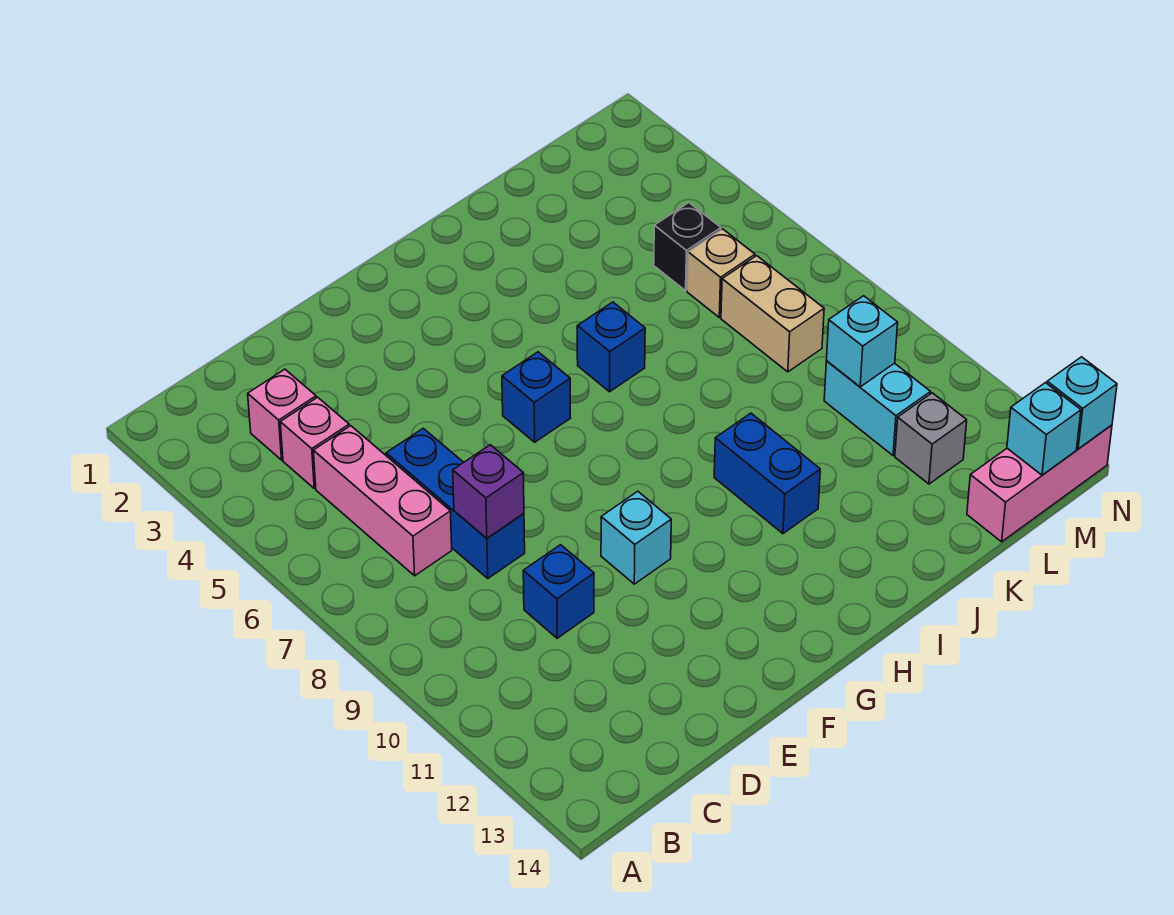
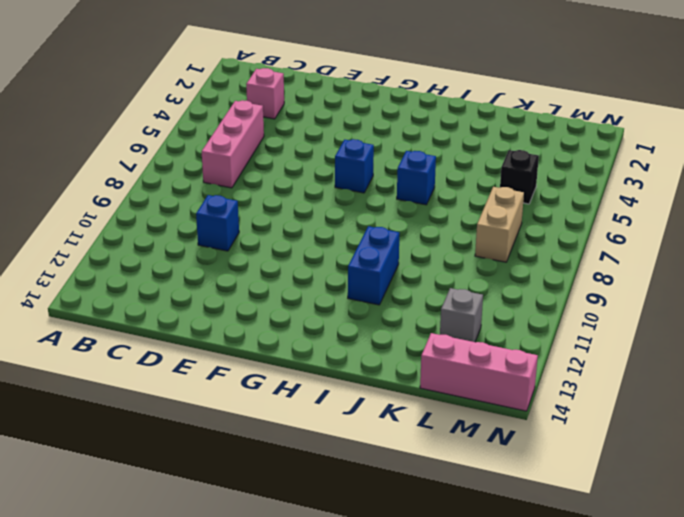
none -> pink brick C4 level 1
none -> blue brick D6:D8 level 1
none -> cyan brick F10 level 1

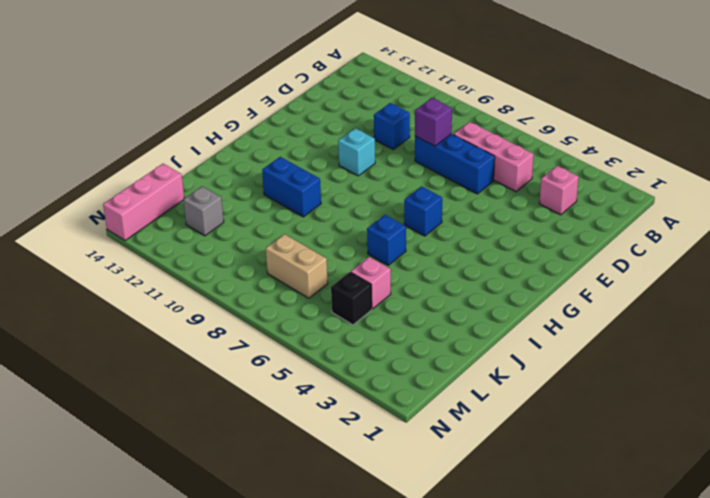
pink brick K5 level 1 -> pink brick C4 level 1
none -> tan brick L6 level 1
none -> cyan brick L10:L11 level 1
none -> cyan brick L10 level 2

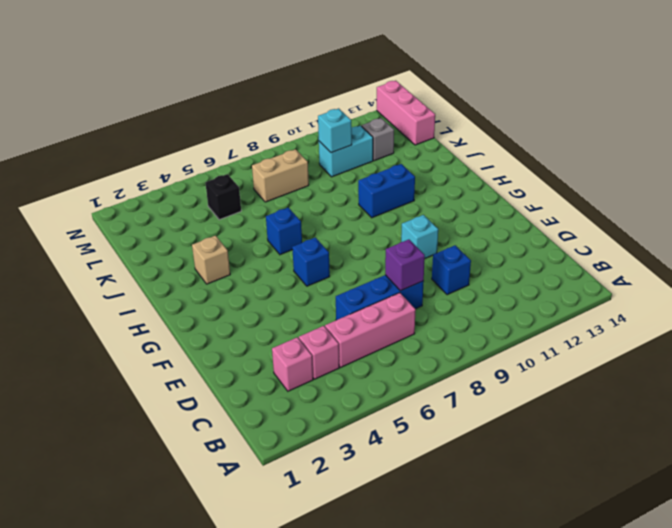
tan brick I3 level 1 -> tan brick L6 level 1
none -> cyan brick M14 level 2
none -> cyan brick N14 level 2

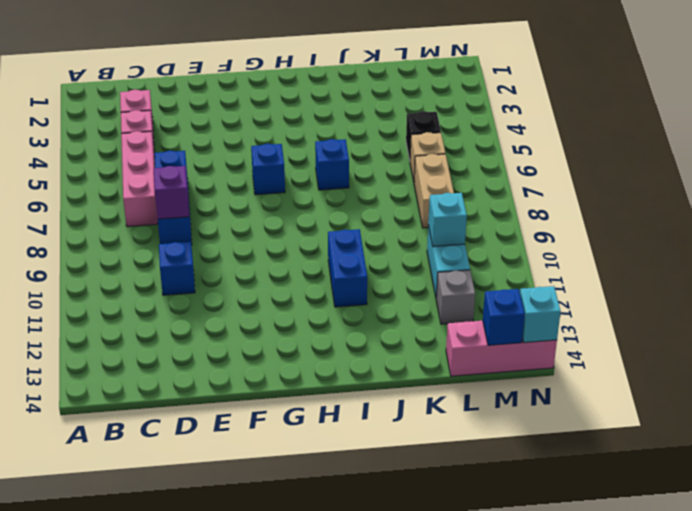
blue brick M14 level 2 -> cyan brick M14 level 2
none -> cyan brick F10 level 1

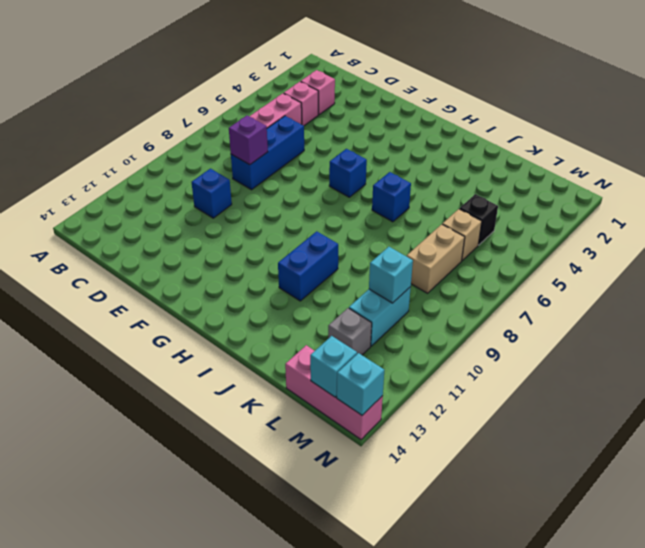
none -> cyan brick F10 level 1

